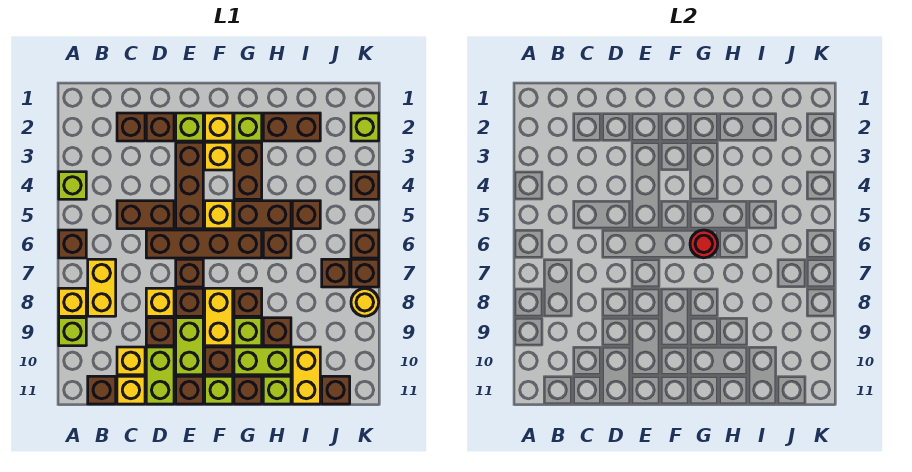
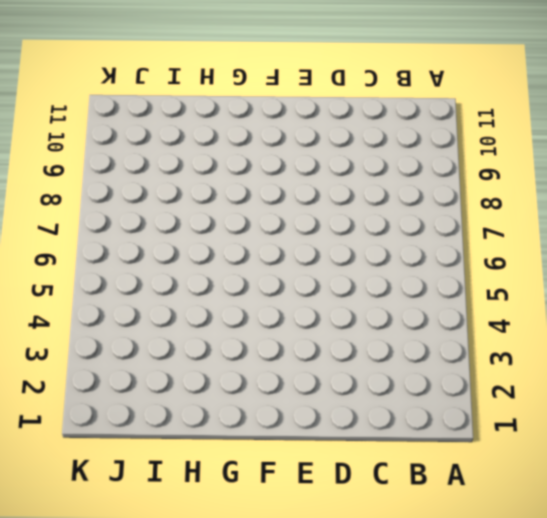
none -> lime brick A4 level 1
none -> brown brick A6 level 1
none -> yellow brick A8 level 1
none -> lime brick A9 level 1

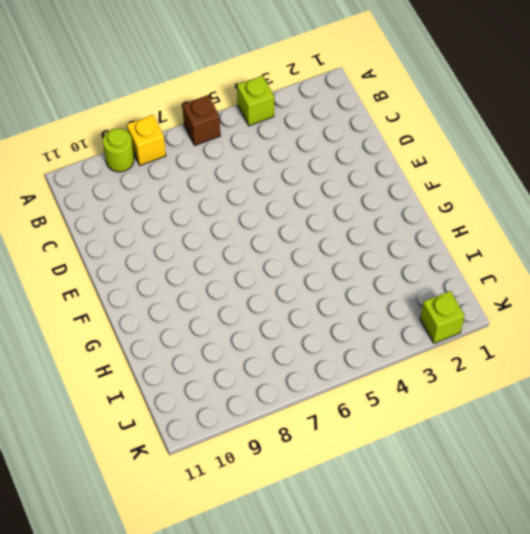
lime round brick A9 level 1 -> lime brick A9 level 1
none -> yellow brick B7:B8 level 1
none -> brown brick B11 level 1
none -> brown brick C2 level 1
none -> brown brick C5:D5 level 1

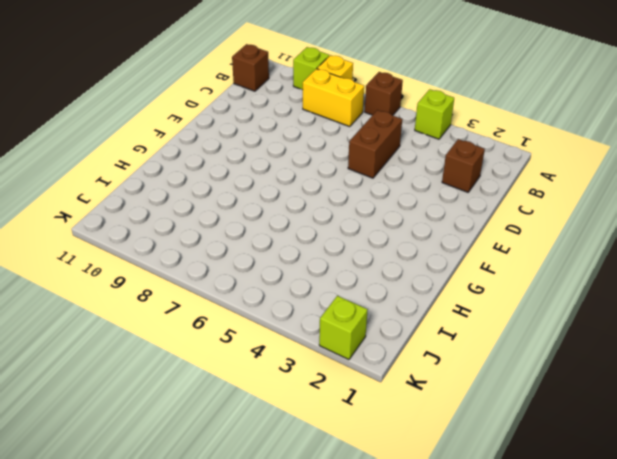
none -> yellow brick C10 level 1
none -> yellow brick C11 level 1
none -> brown brick D2 level 1
none -> brown brick D6:G6 level 1

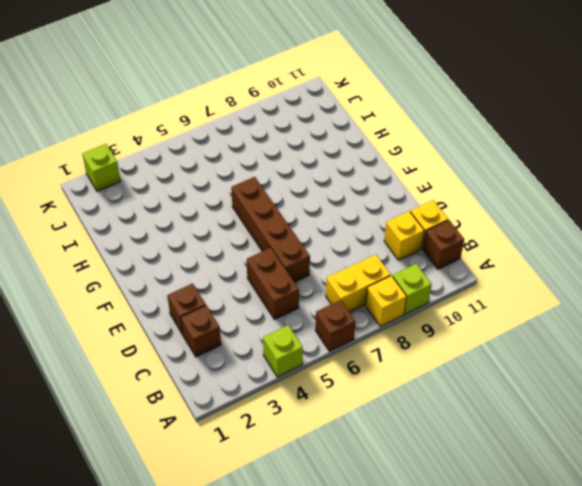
none -> yellow brick D8 level 1
none -> brown brick D9 level 1
none -> lime brick D10:D11 level 1
none -> lime brick E2 level 1

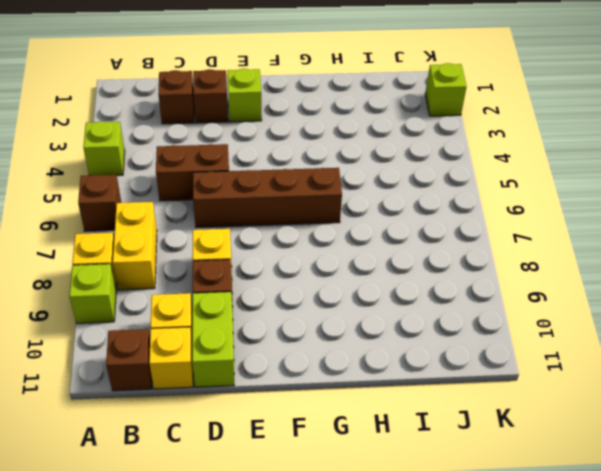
none -> brown brick E3:E5 level 1
none -> brown brick E7 level 1
none -> brown brick E8 level 1
none -> lime brick E9:E10 level 1

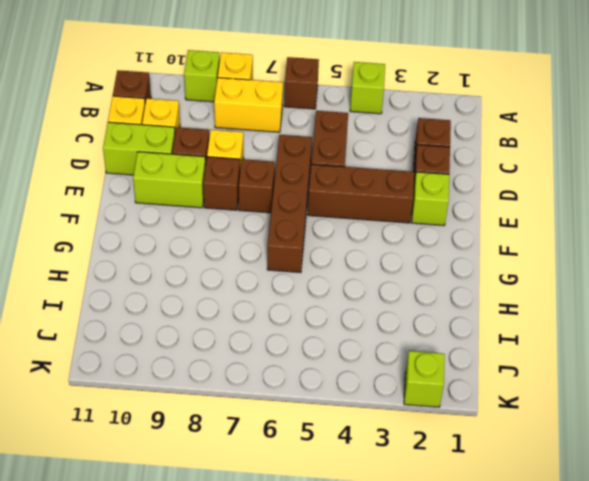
none -> brown brick E11 level 1
none -> yellow brick F2 level 1
none -> yellow brick F3 level 1
none -> yellow brick F5 level 1

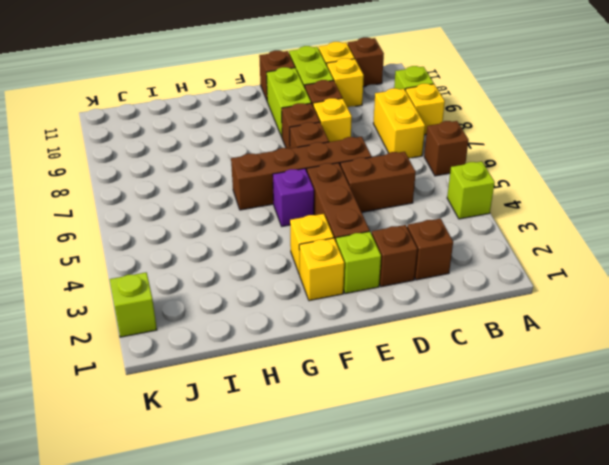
purple brick F5 level 1 -> yellow brick F5 level 1
none -> yellow brick F8:F9 level 1
none -> brown brick F10 level 1
none -> lime brick F11 level 1
none -> lime brick G2 level 1

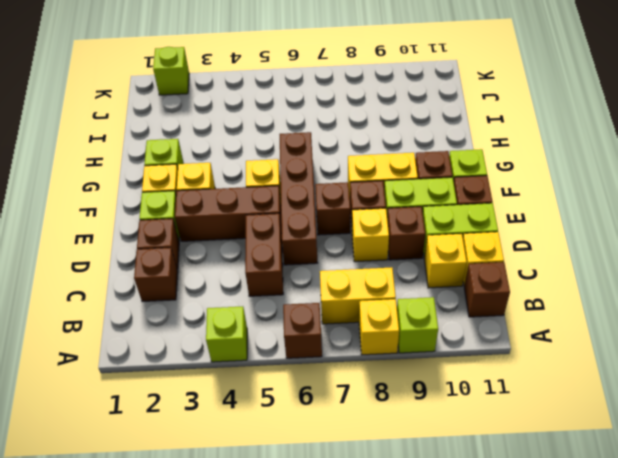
none -> brown brick G3:G4 level 1
none -> brown brick G5:H5 level 1
none -> brown brick G8 level 1
none -> lime brick G9 level 1

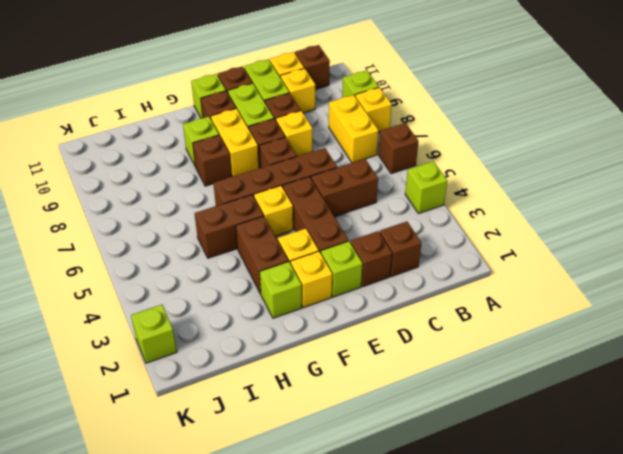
none -> lime brick G10:H10 level 1
none -> brown brick G11 level 1
none -> brown brick H2:I2 level 1
none -> brown brick H6 level 1

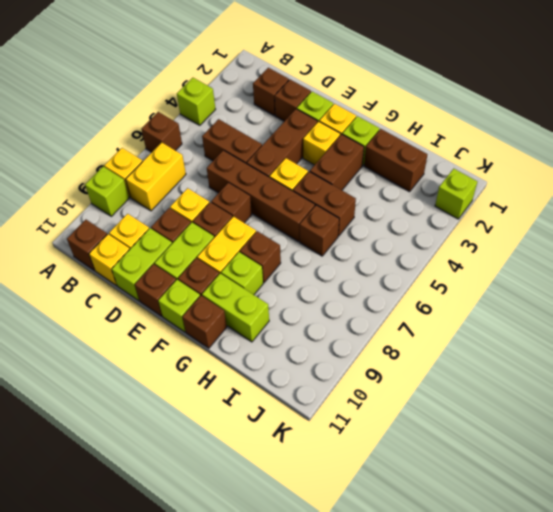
none -> brown brick H9 level 1
none -> lime brick H11 level 1
none -> brown brick I5 level 1
none -> yellow brick I10:I11 level 1

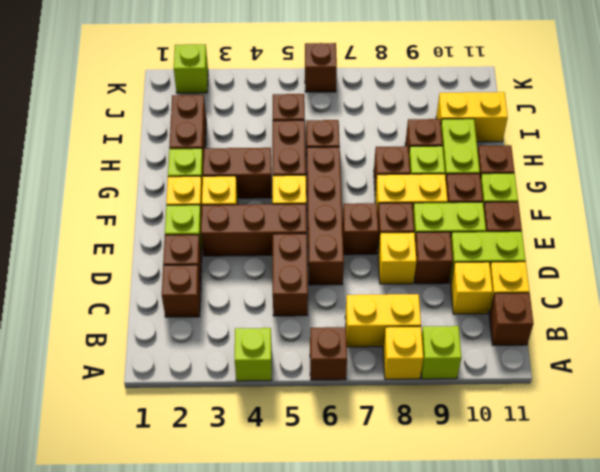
none -> lime brick H11 level 1
none -> brown brick J7 level 1
none -> brown brick J11 level 1
none -> brown brick K4 level 1

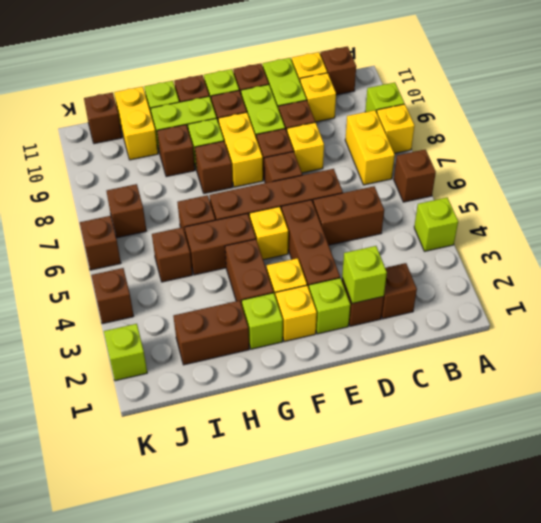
lime brick D2 level 2 -> none
none -> brown brick K7 level 1
none -> yellow round brick K8 level 1
none -> red round brick G6 level 2

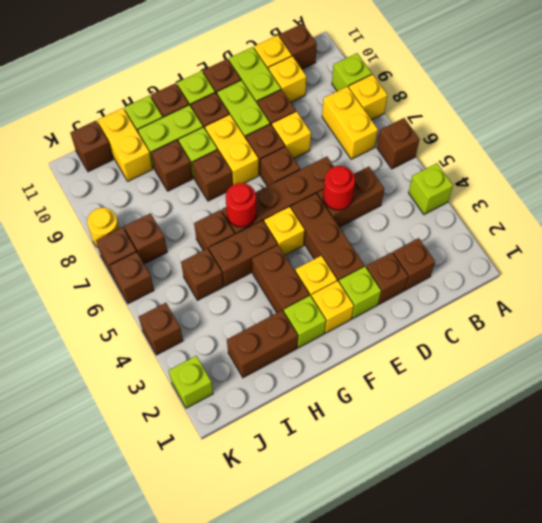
red round brick D5 level 2 -> none

